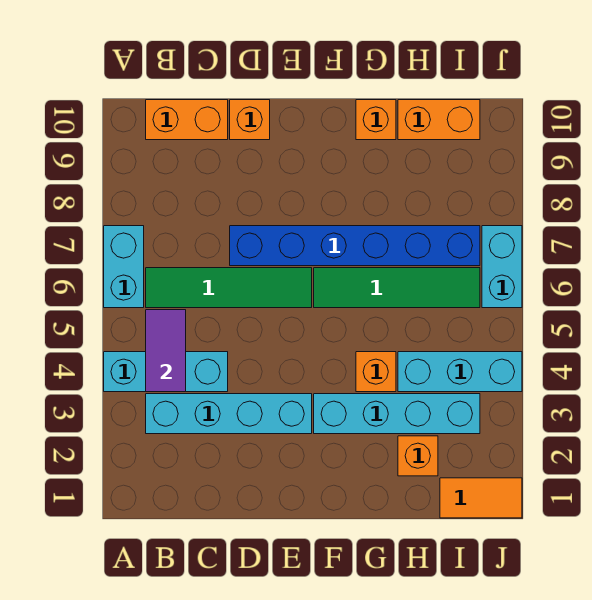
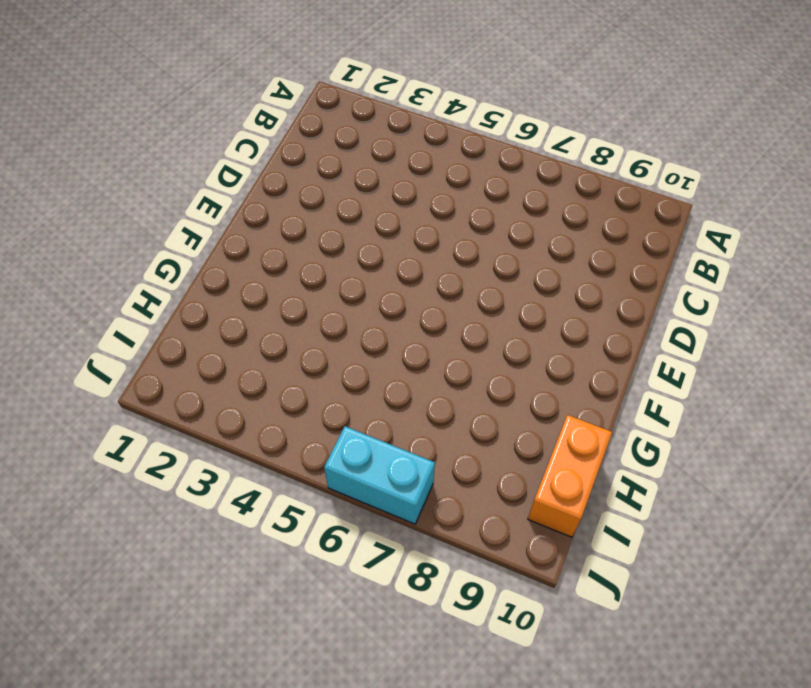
none -> cyan brick A4:C4 level 1
none -> cyan brick A6:A7 level 1
none -> cyan brick B3:E3 level 1

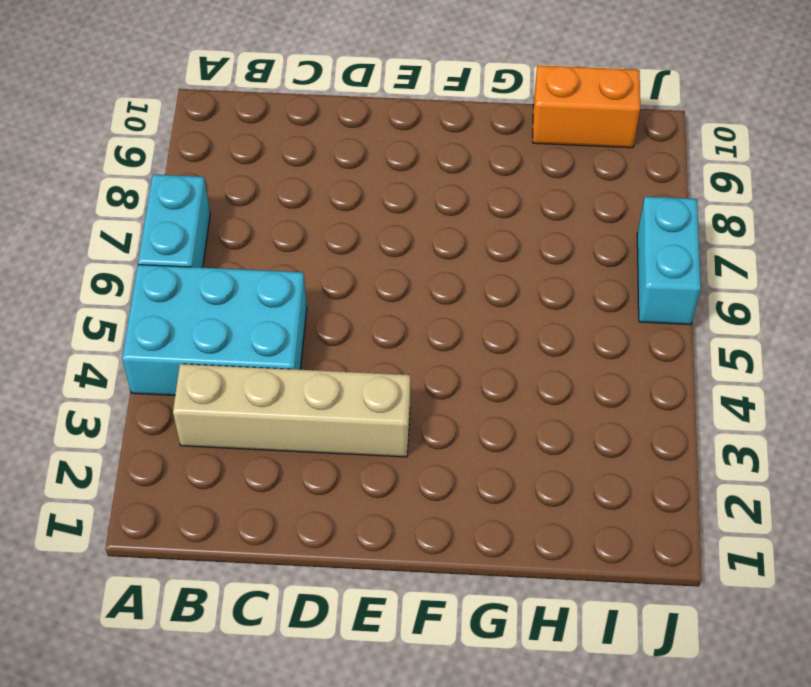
cyan brick A4:C5 level 1 -> cyan brick A4:C4 level 1
tan brick B3:E3 level 1 -> cyan brick B3:E3 level 1
none -> green tile B6:E6 level 1
none -> orange brick B10:C10 level 1
none -> blue brick D7:I7 level 1

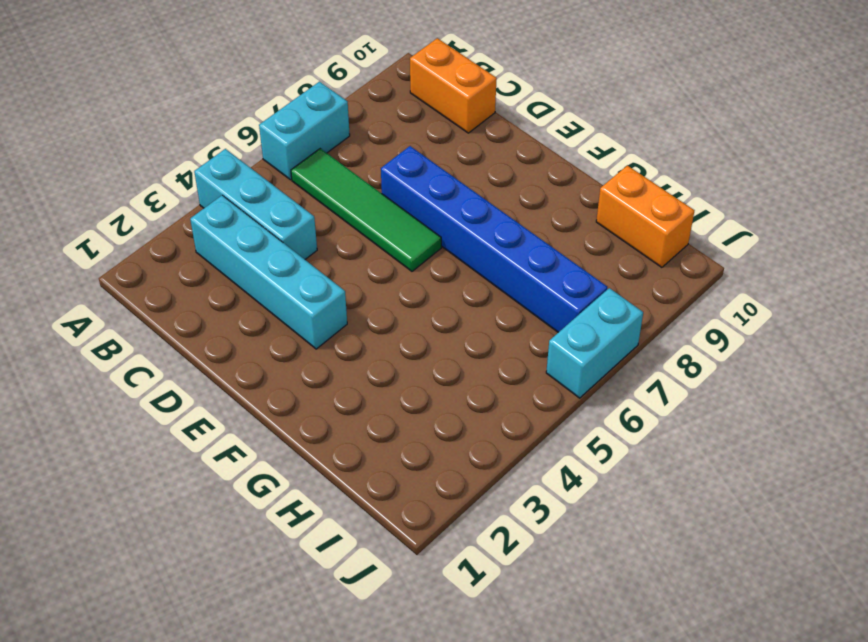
none -> orange brick D10 level 1
none -> cyan brick F3:I3 level 1
none -> green tile F6:I6 level 1

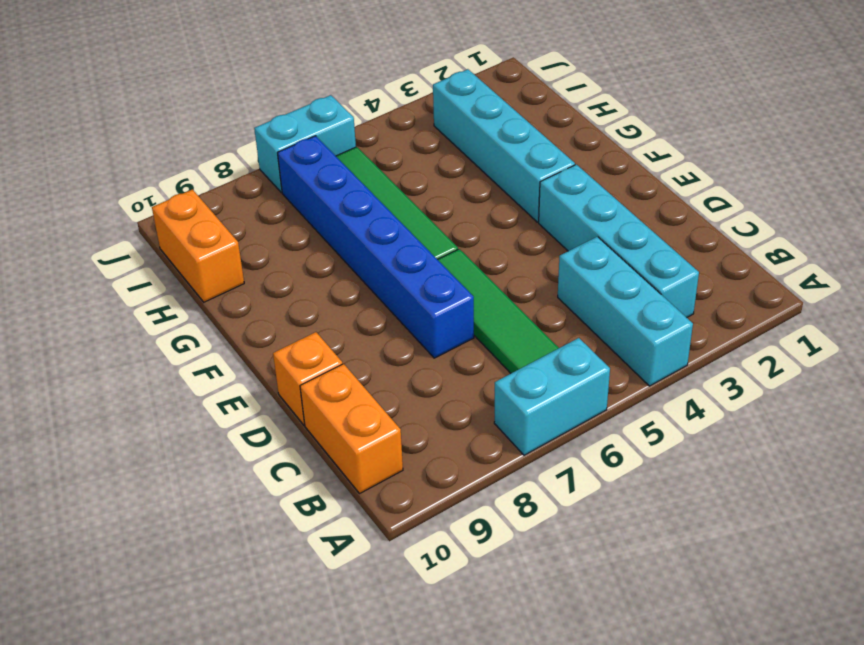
none -> orange brick G4 level 1
none -> orange brick G10 level 1
none -> orange brick H2 level 1

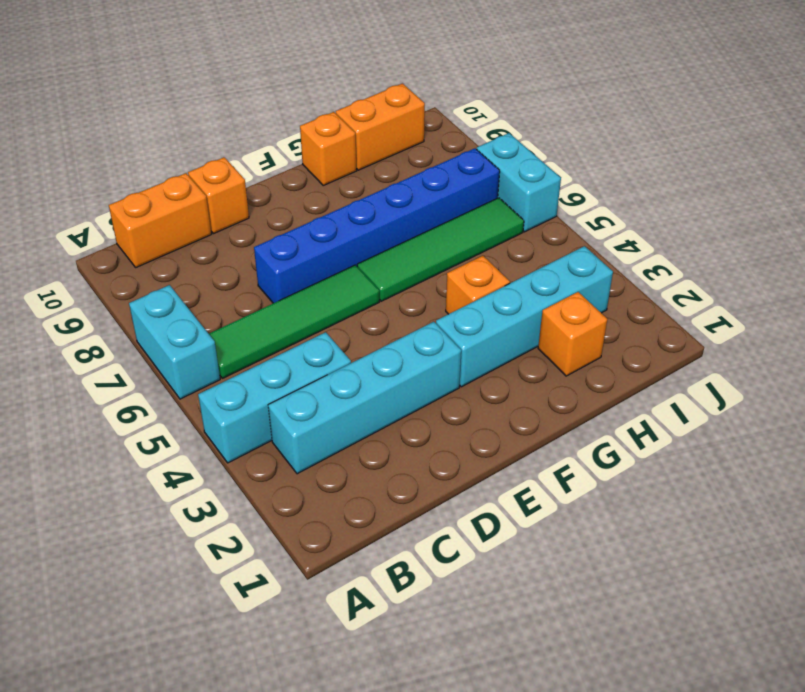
none -> cyan brick H4:J4 level 1
none -> orange tile I1:J1 level 1
none -> purple tile B4:B5 level 2

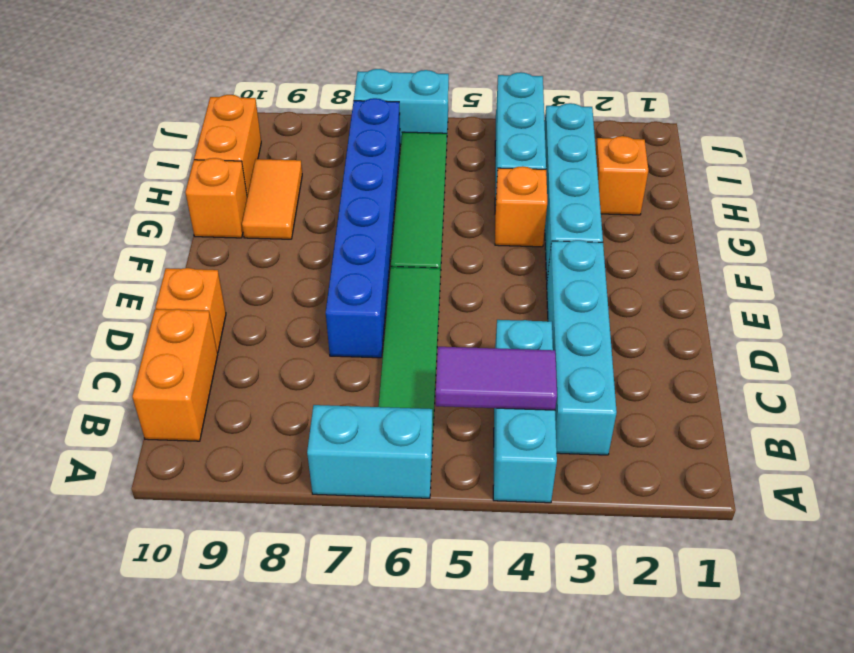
orange tile G9:H9 level 1 -> orange tile I1:J1 level 1

